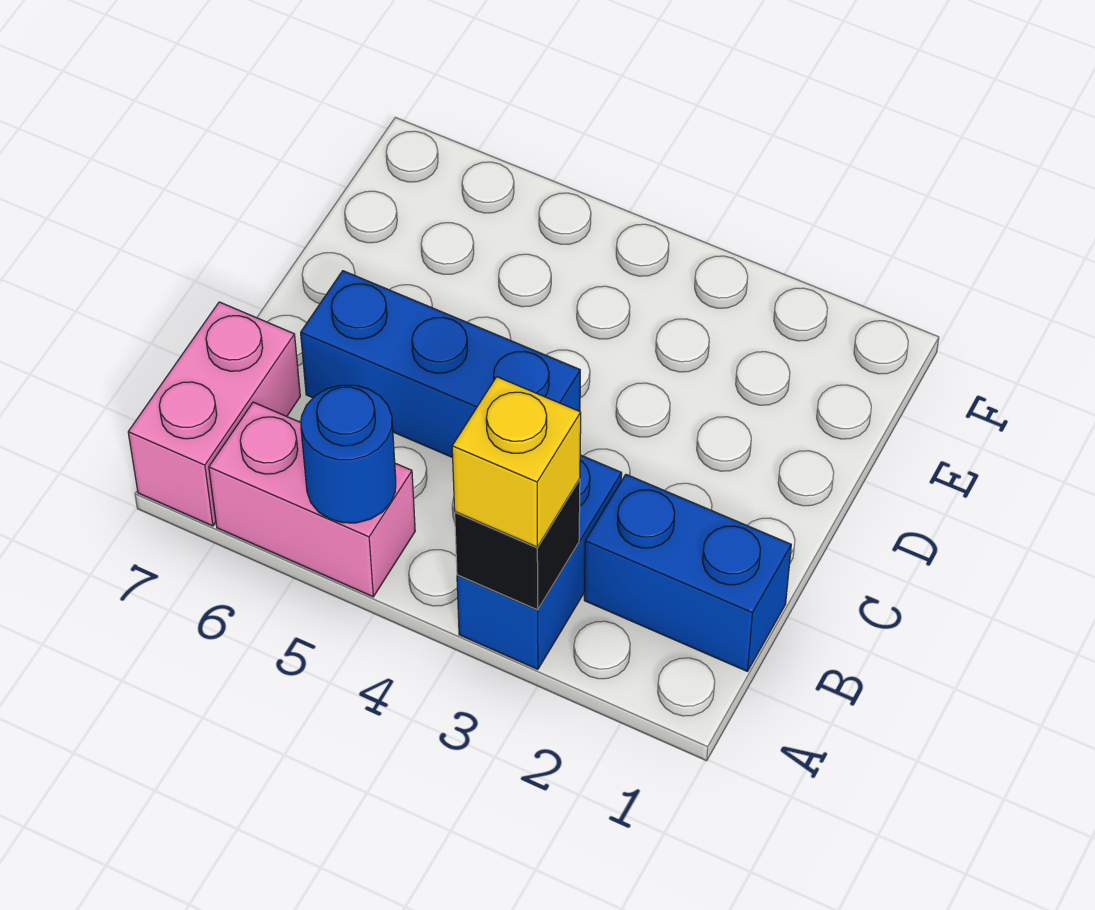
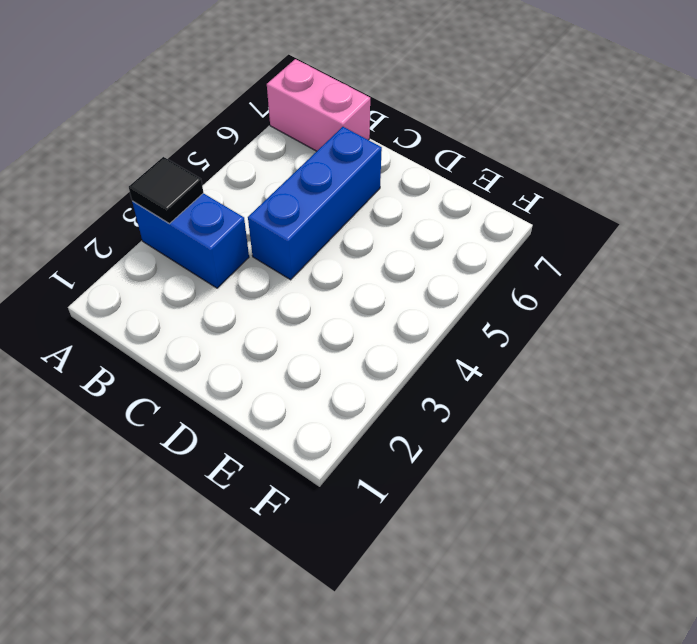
black tile A3 level 2 -> black brick A3 level 2
none -> pink brick A5:A6 level 1
none -> blue brick B1:B2 level 1

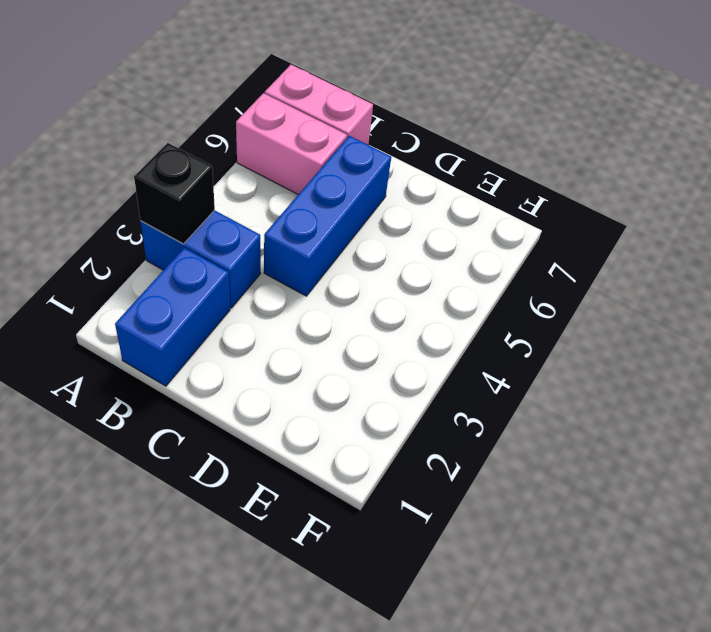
pink brick A6:B6 level 1 -> pink brick A5:A6 level 1
none -> blue round brick A5 level 2
none -> yellow brick A3 level 3

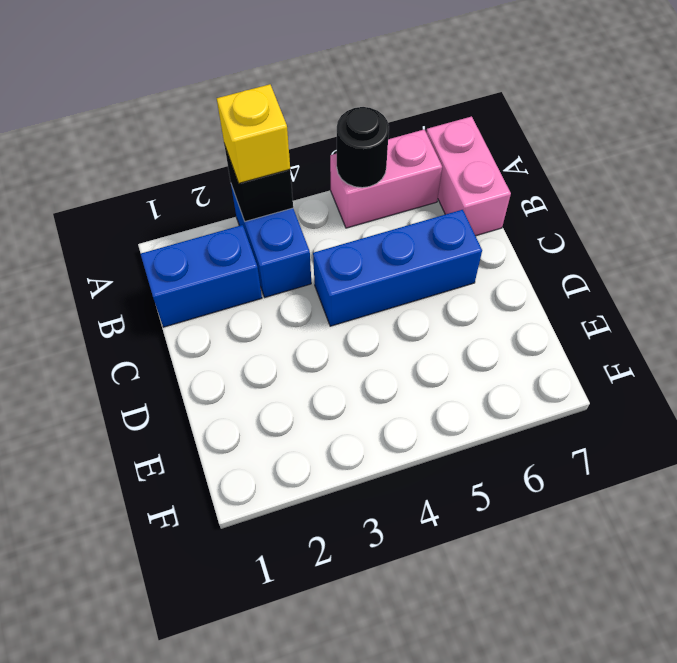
black round brick A5 level 2 -> blue round brick A5 level 2

